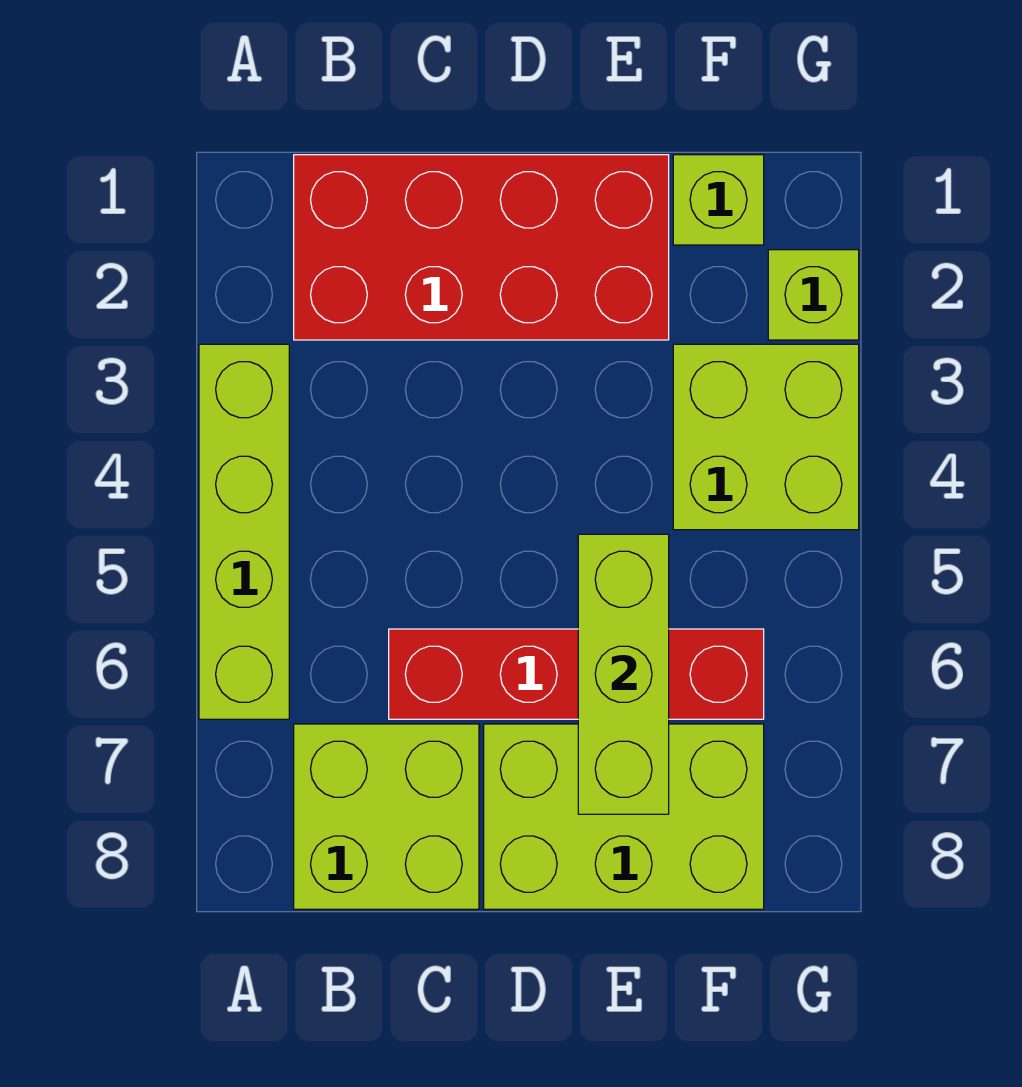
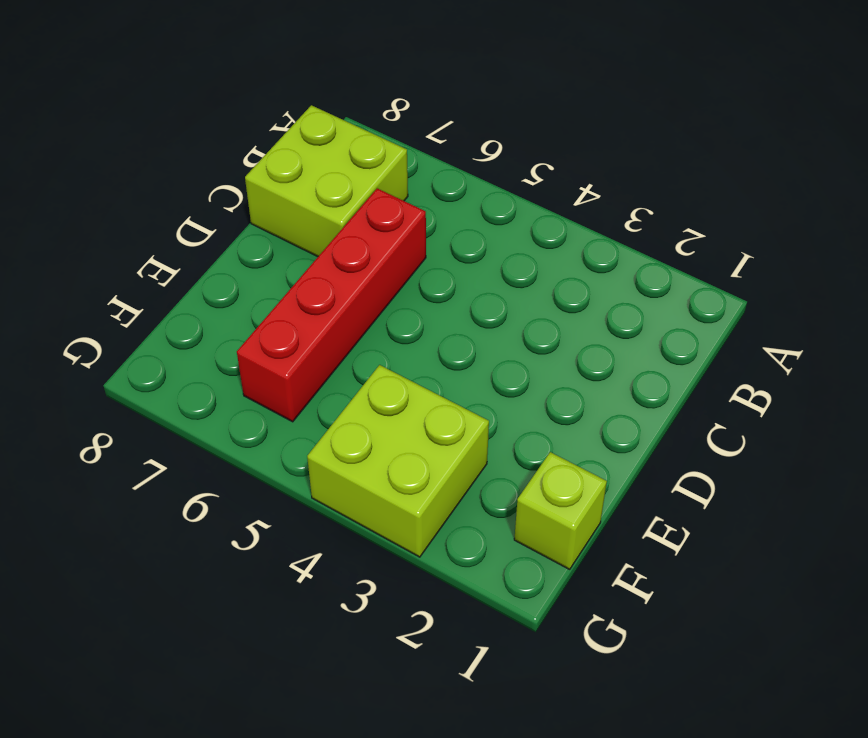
none -> lime brick A3:A6 level 1
none -> red brick B1:E2 level 1

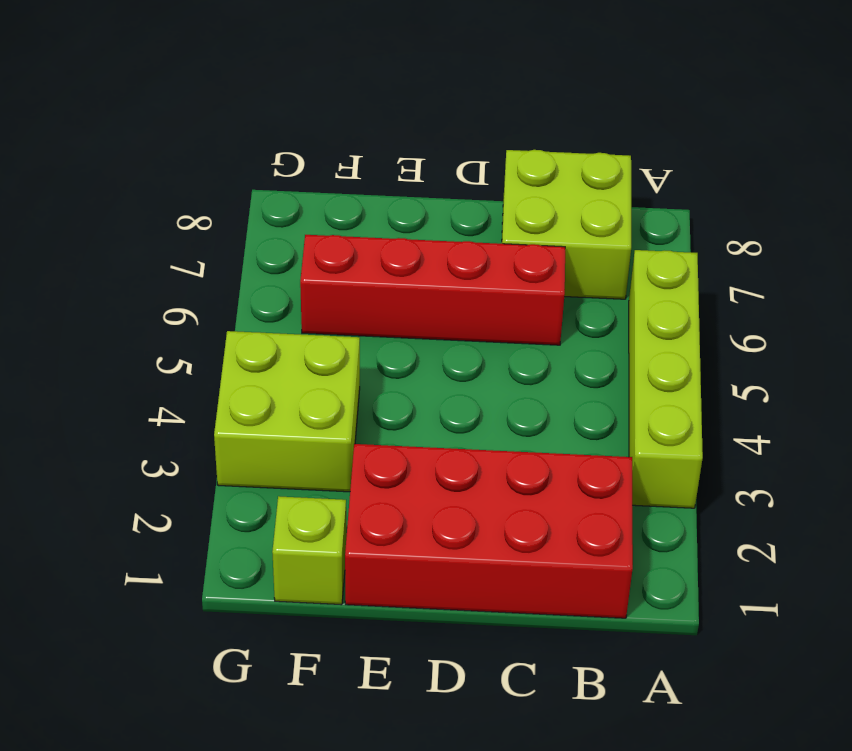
none -> lime brick D7:F8 level 1
none -> lime brick G2 level 1

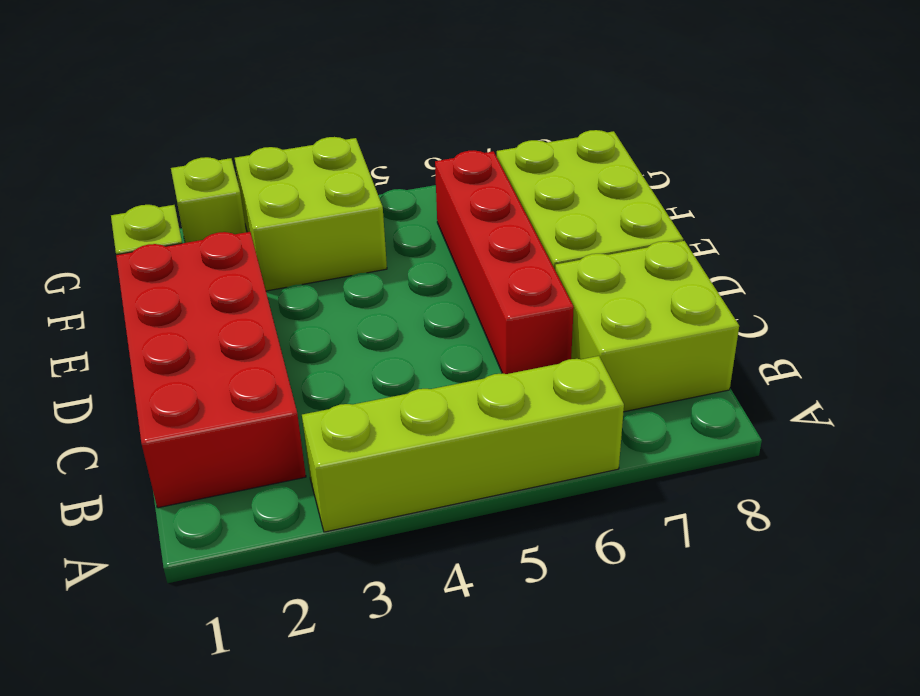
none -> lime brick E5:E7 level 2

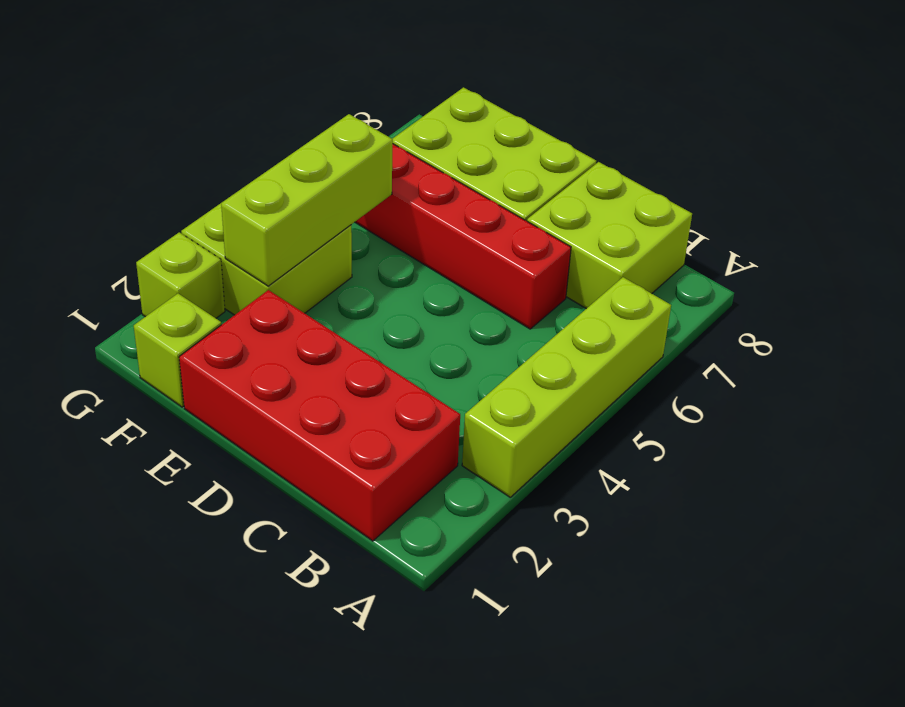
lime brick F3:F5 level 2 -> lime brick E5:E7 level 2

